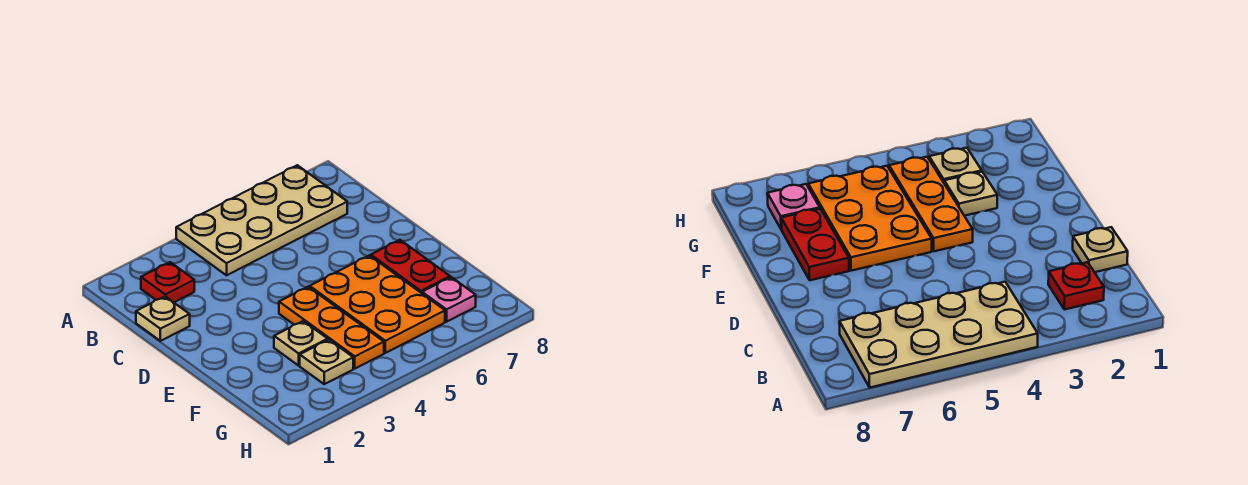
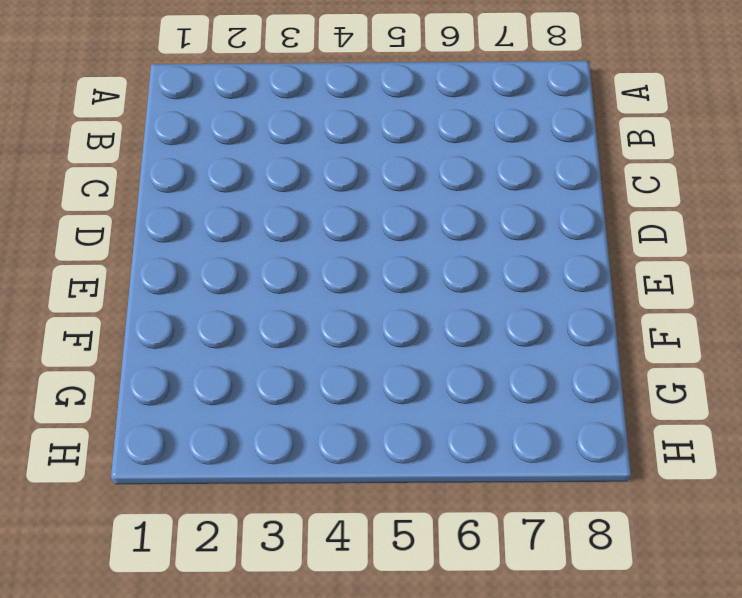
none -> tan plate A4:B7 level 1
none -> red plate B2 level 1

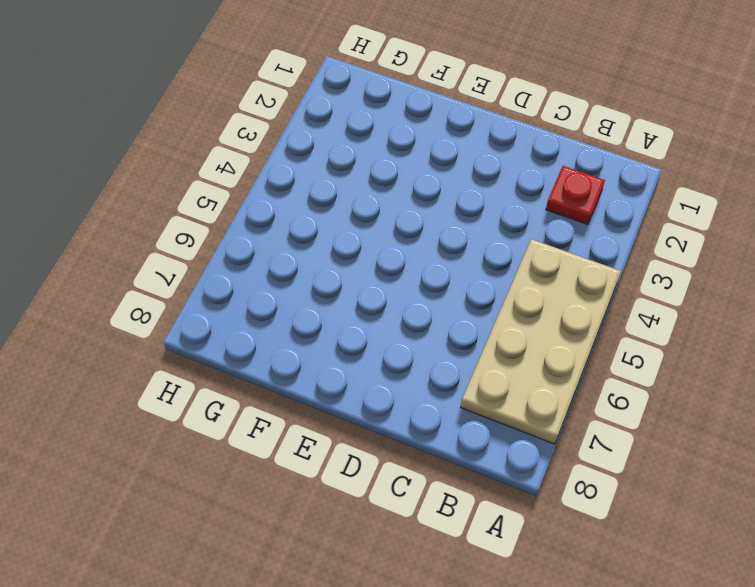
none -> tan plate C1 level 1
none -> orange plate E4:G4 level 1

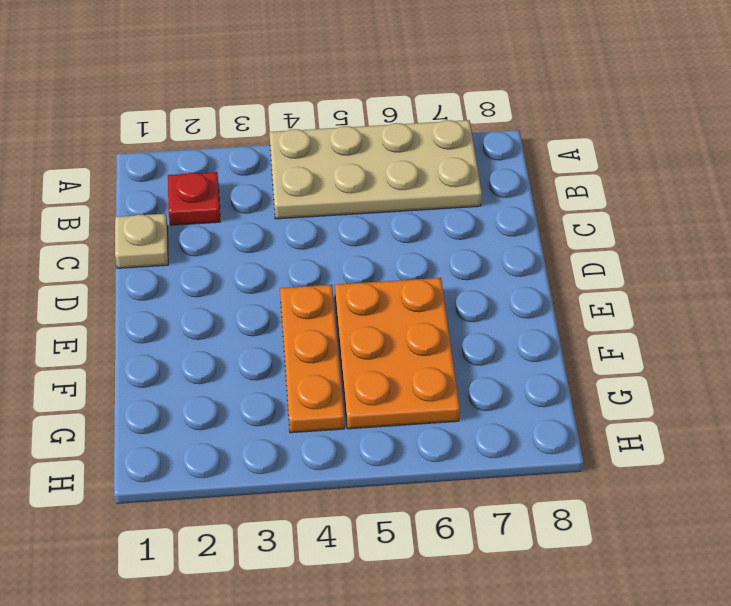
none -> red plate E7:F7 level 1
none -> tan plate F3 level 1

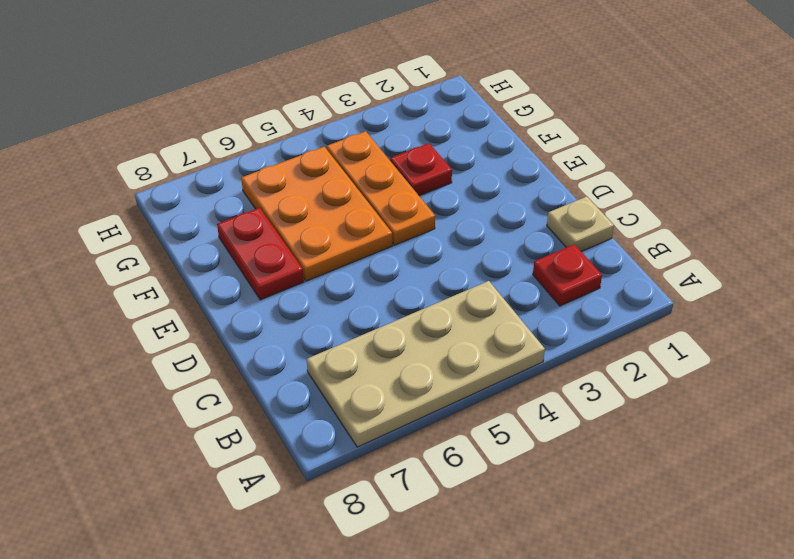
red plate F3 level 1 -> tan plate F3 level 1
none -> tan plate G3 level 1
none -> pink plate G7 level 1

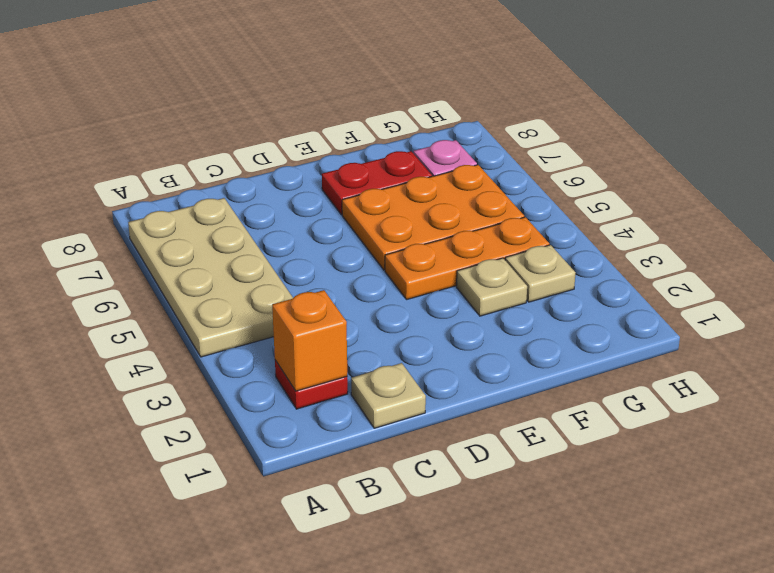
orange brick B2 level 2 -> none

